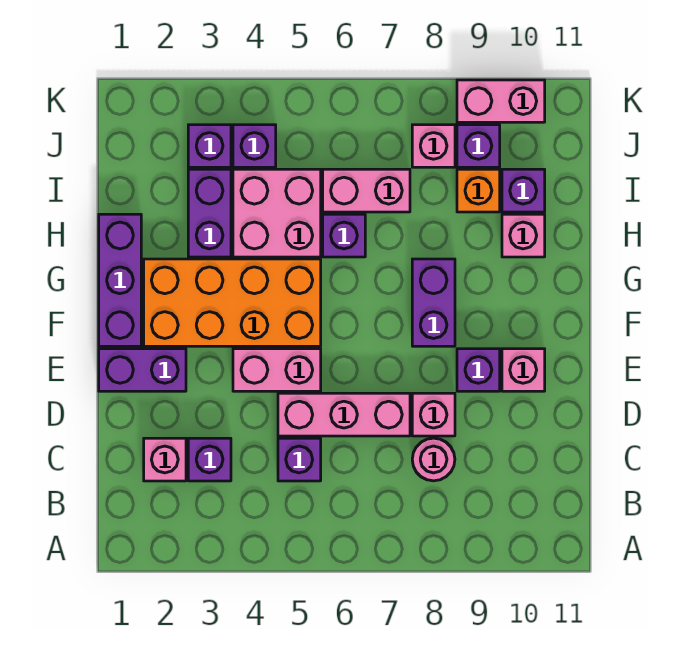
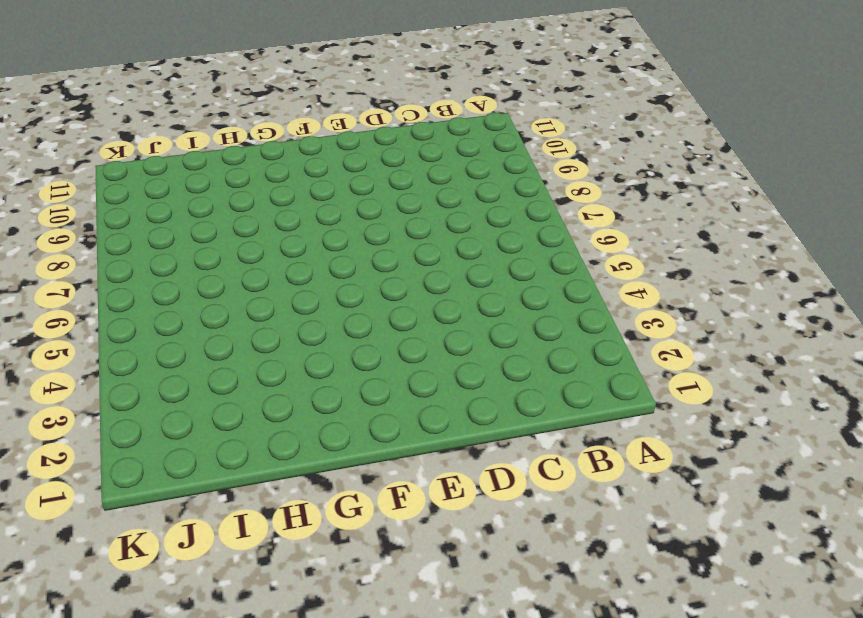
none -> pink brick C2 level 1
none -> purple brick C3 level 1
none -> purple brick C5 level 1

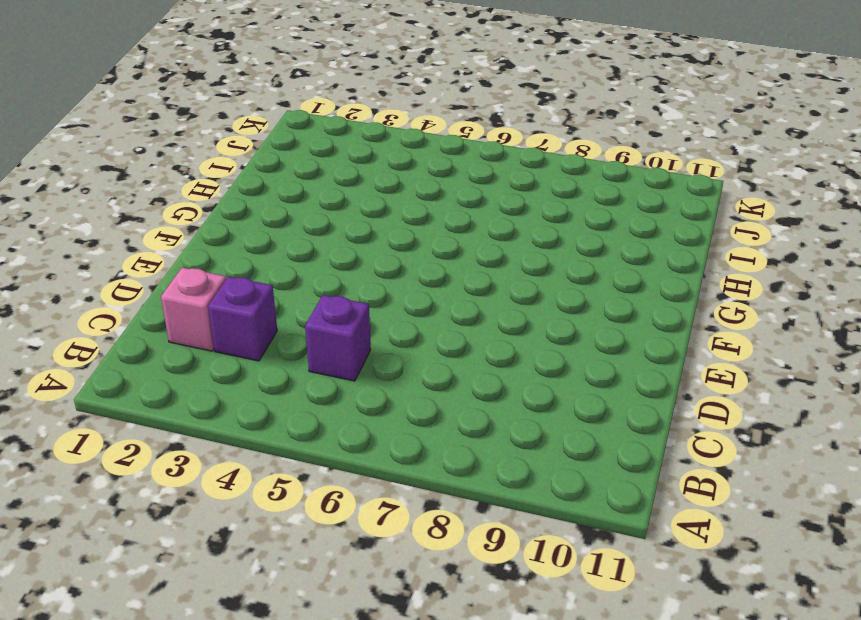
none -> pink round brick C8 level 1
none -> pink brick D5:D7 level 1
none -> pink brick D8 level 1

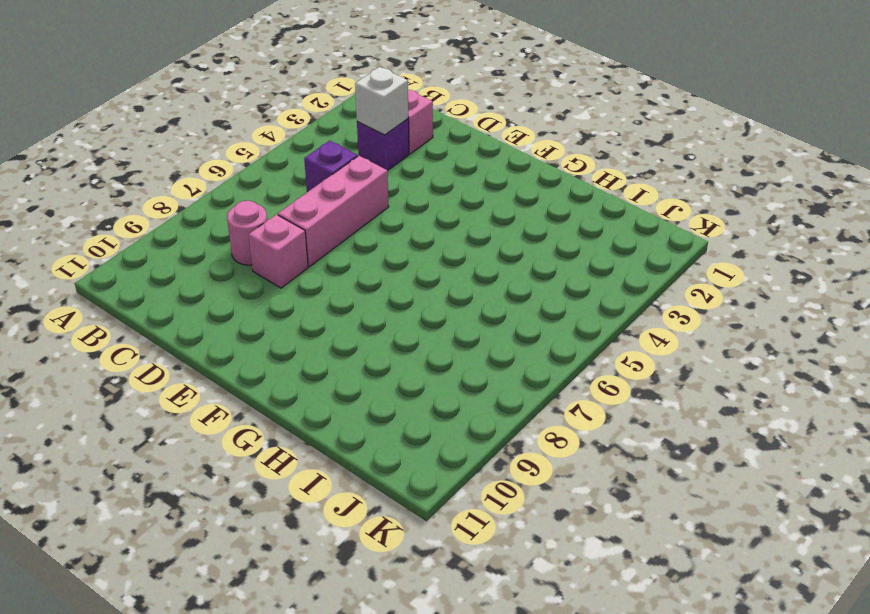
white brick C3 level 2 -> none
none -> purple brick E1:E2 level 1
none -> pink brick E4:E5 level 1
none -> purple brick E9 level 1

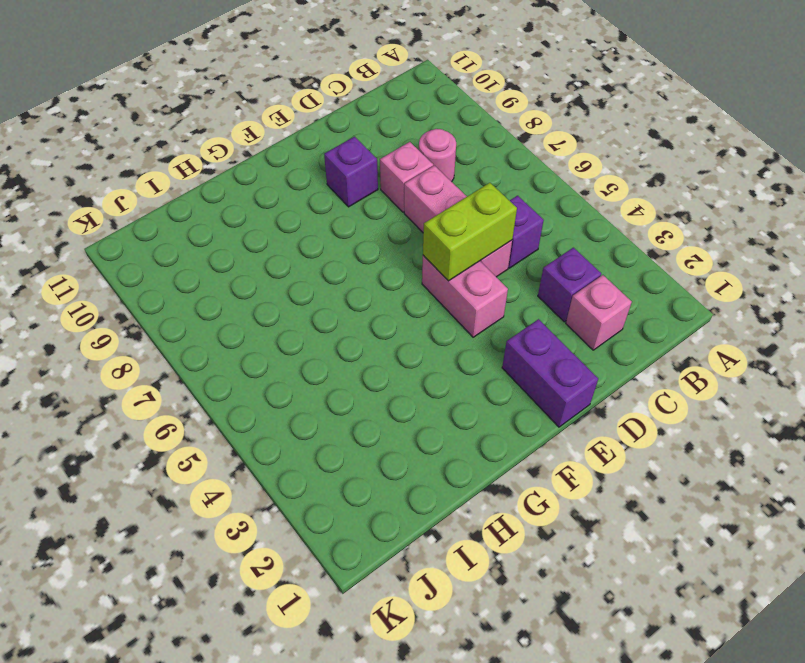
lime brick D5:E5 level 2 -> none
none -> pink brick E10 level 1
none -> purple brick F1:H1 level 1
none -> orange brick F2:G5 level 1

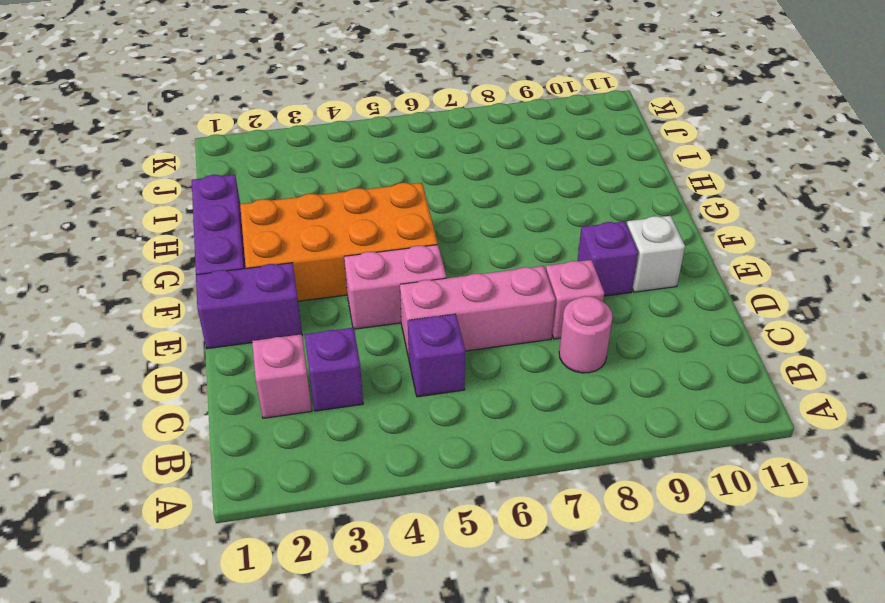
white brick E10 level 1 -> pink brick E10 level 1
none -> purple brick F8:G8 level 1
none -> purple brick H3:I3 level 1
none -> pink brick H4:I5 level 1

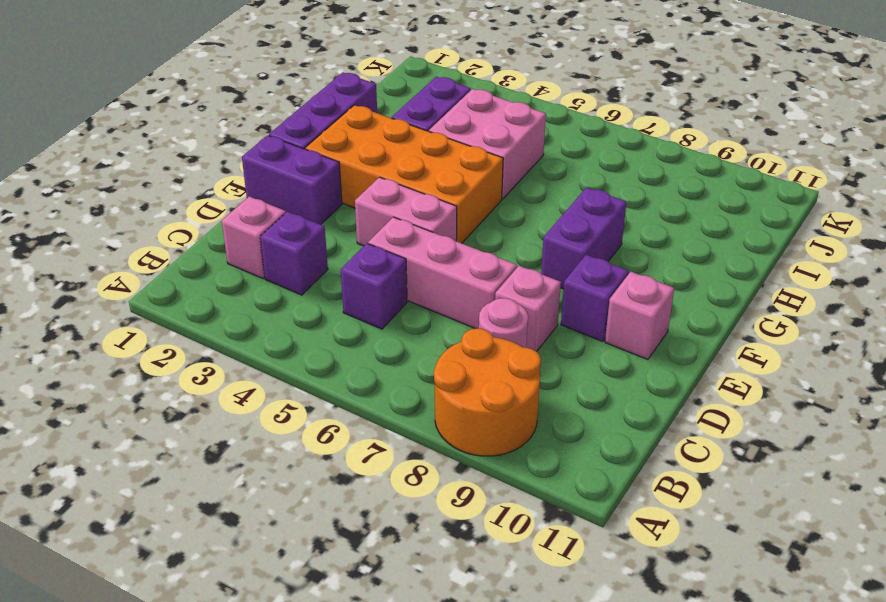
orange round brick A8:B9 level 1 -> none
none -> purple brick H6 level 1
none -> pink brick H10 level 1
none -> pink brick I6:I7 level 1

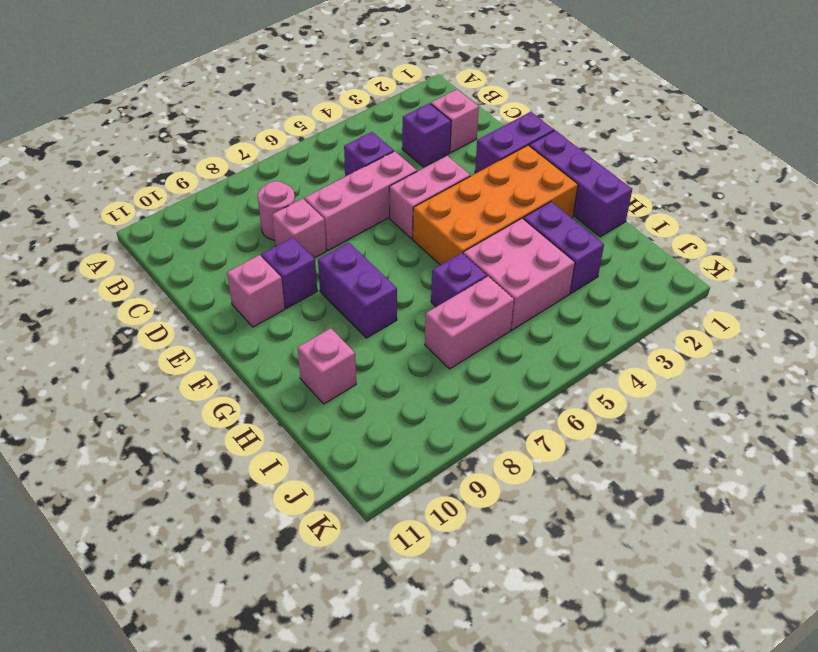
none -> orange brick I9 level 1
none -> purple brick I10 level 1
none -> purple brick J3 level 1

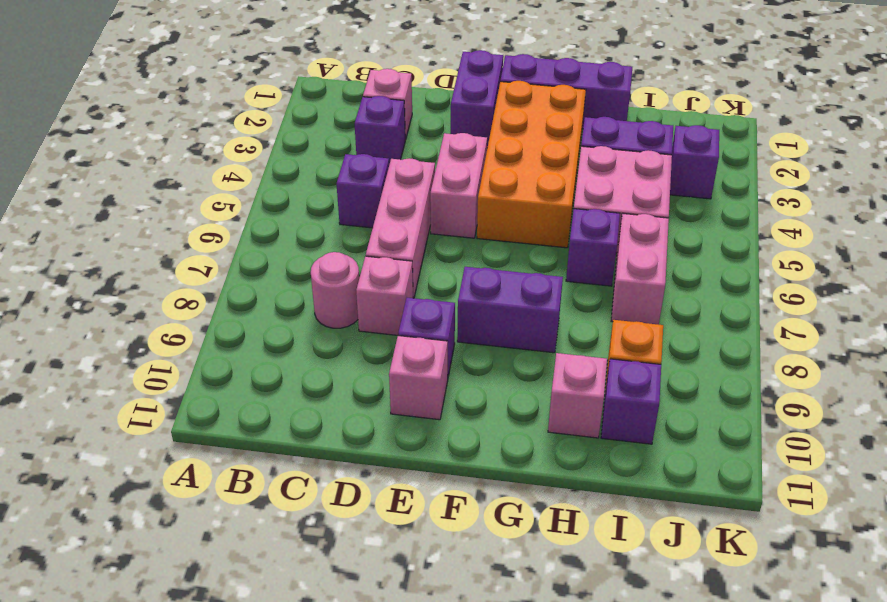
none -> purple brick J4 level 1
none -> pink brick J8 level 1
none -> purple brick J9 level 1

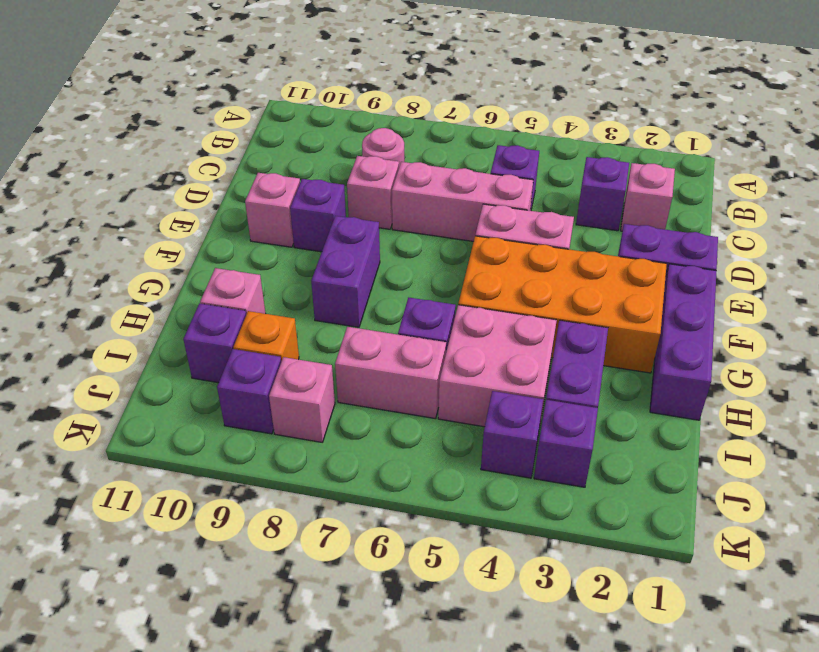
none -> pink brick K9:K10 level 1

